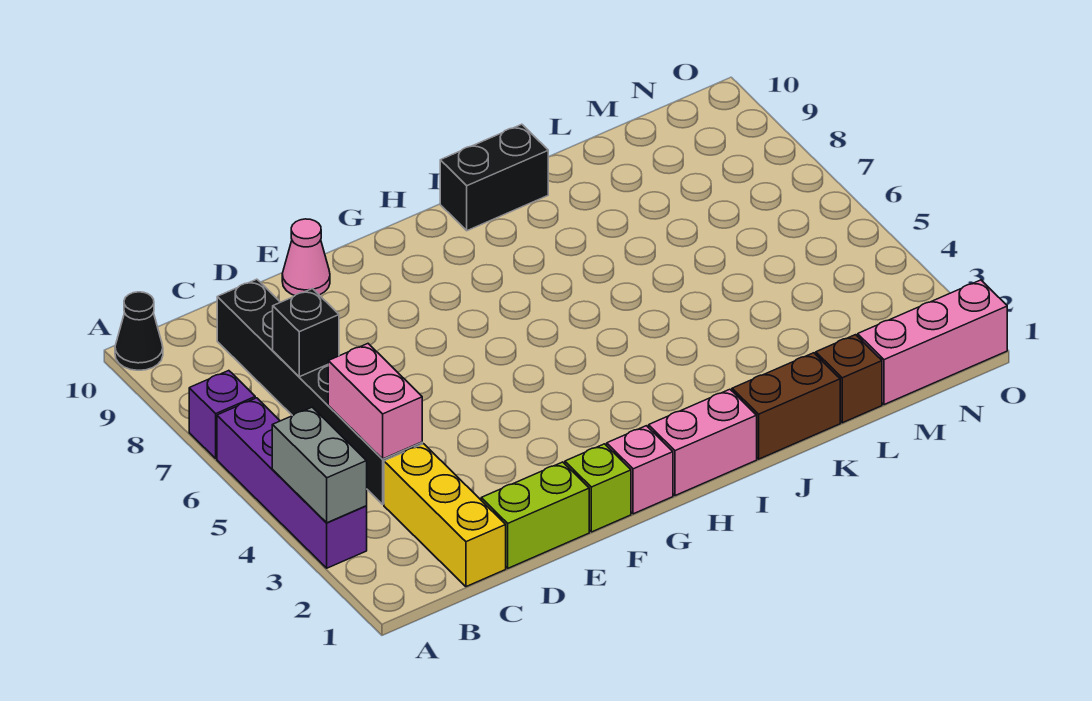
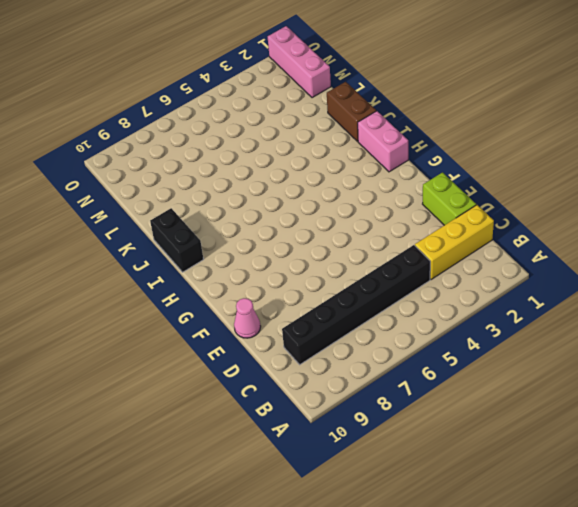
none -> purple brick A3:A6 level 1
none -> purple brick A7 level 1
none -> black cone A10 level 1

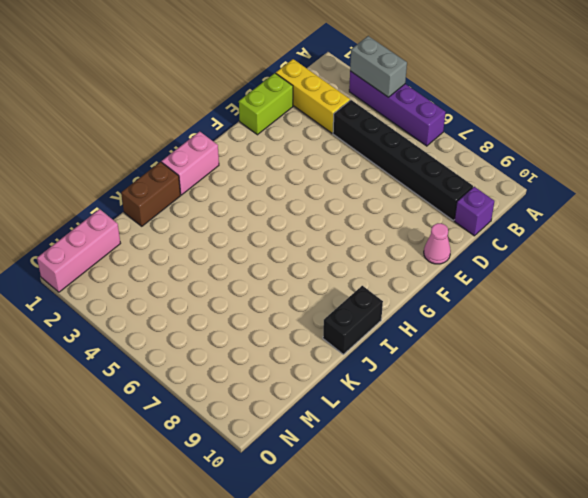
purple brick C10 level 1 -> purple brick A7 level 1
none -> black cone A10 level 1
none -> lime brick F1 level 1
none -> pink brick G1 level 1

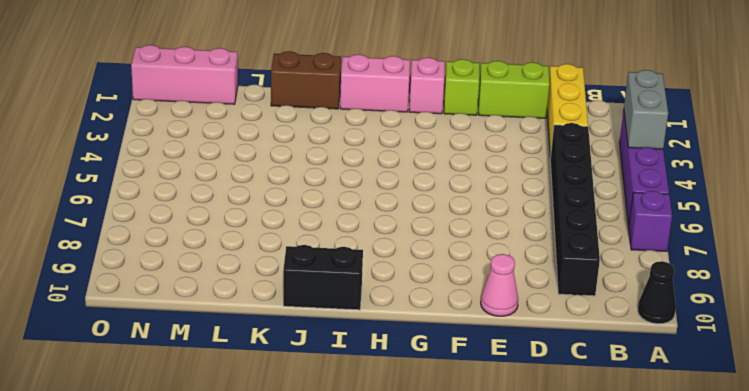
none -> brown brick L1 level 1
none -> pink brick C4:C5 level 2
none -> black brick C7 level 2

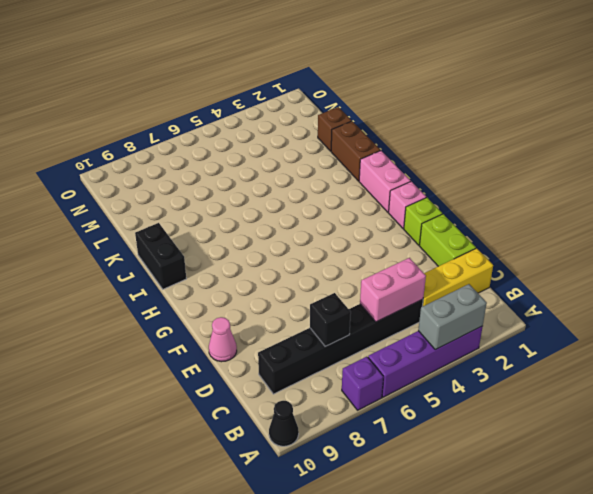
none -> pink brick M1:O1 level 1

